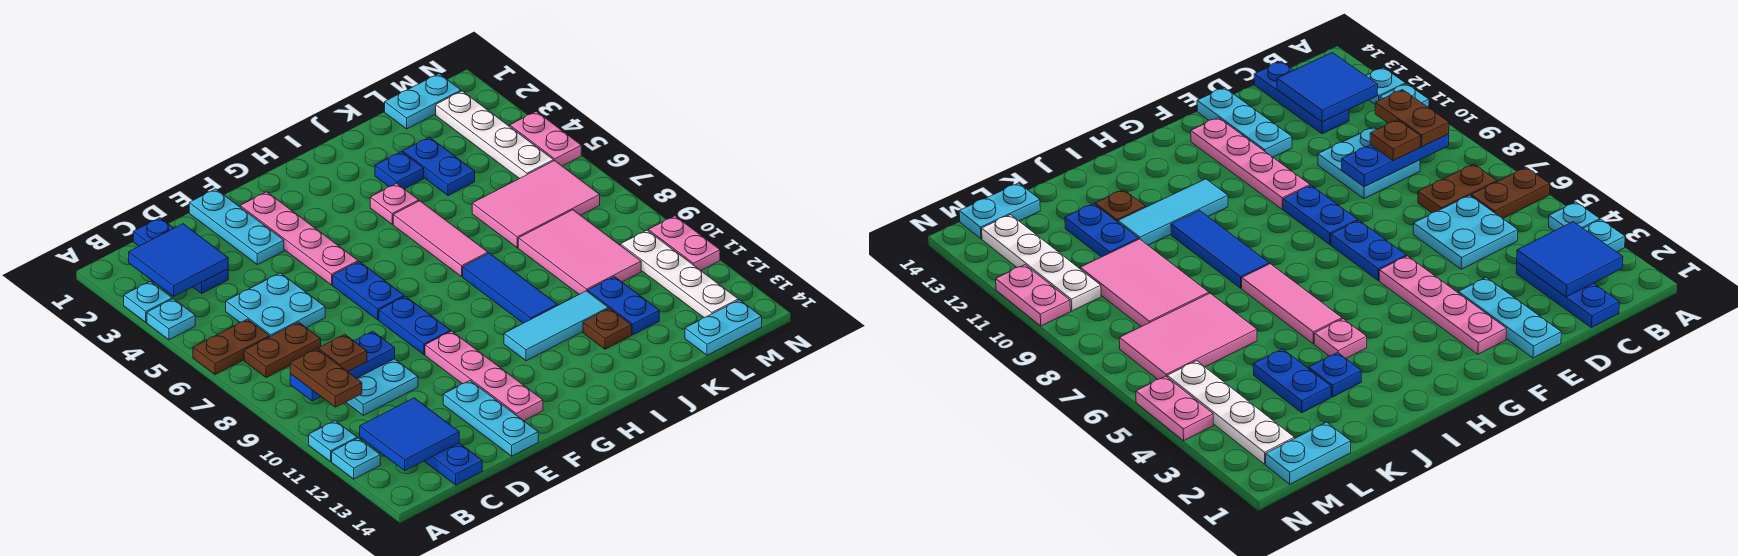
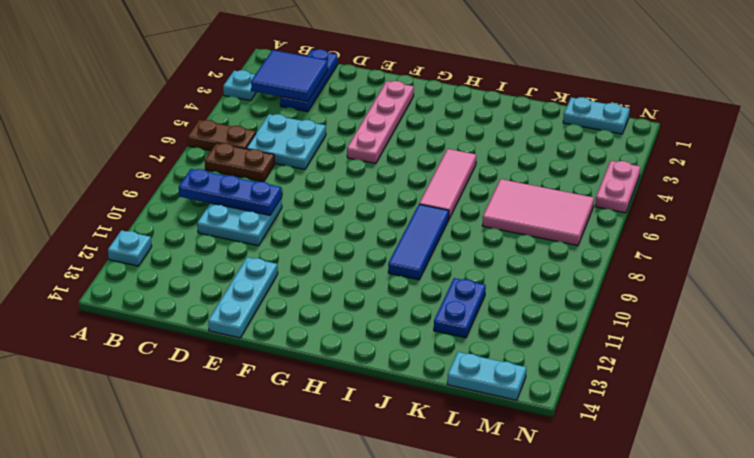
none -> cyan plate A4 level 1
none -> cyan plate A11 level 1
none -> blue plate C12:C14 level 1
none -> cyan plate E1:E3 level 1

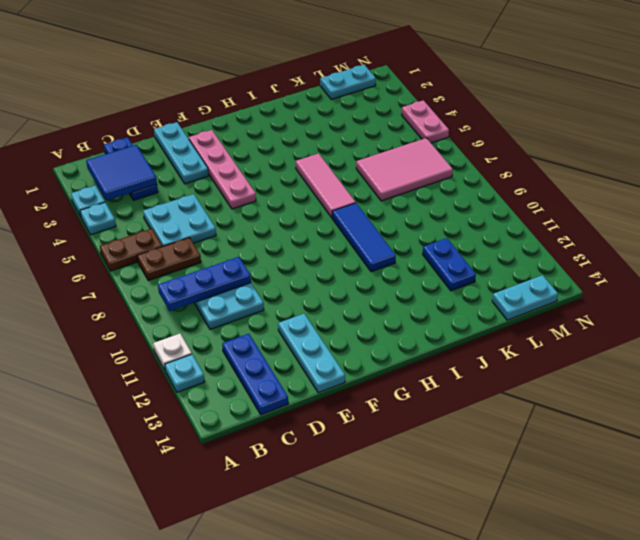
white plate A11 level 1 -> cyan plate A11 level 1
none -> blue plate F6:F7 level 1
none -> blue plate F8:F9 level 1
none -> pink plate F10:F13 level 1
none -> cyan tile H11:J11 level 1

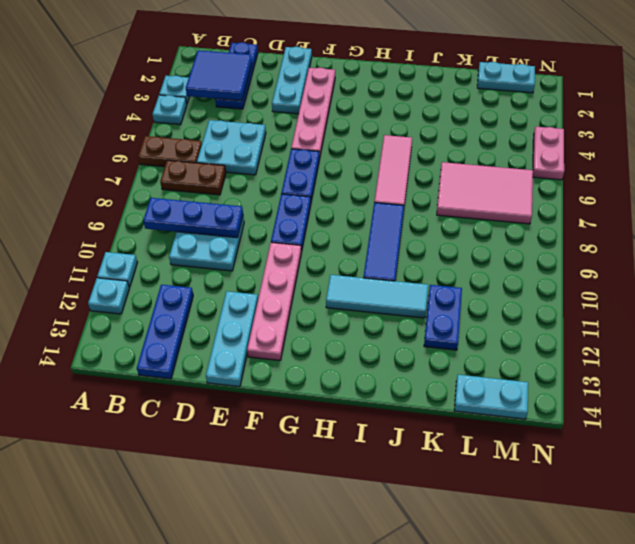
none -> pink plate I4 level 1
none -> blue plate J3 level 1
none -> brown plate J12 level 1
none -> blue plate K3:K4 level 1

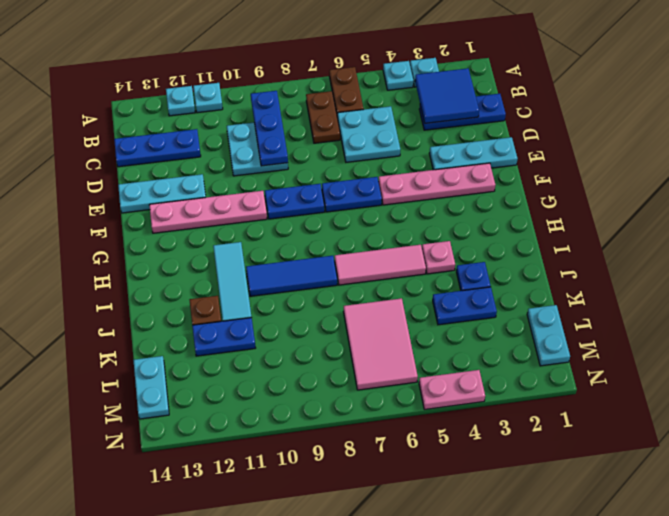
none -> pink tile K8:L10 level 1
none -> white plate M2:M5 level 1
none -> white plate M10:M13 level 1
none -> pink plate N10:N11 level 1

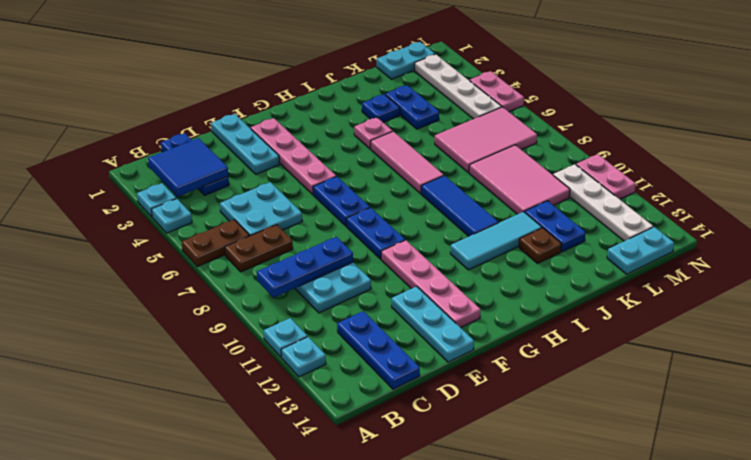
none -> blue tile B12:C13 level 2
none -> brown plate B9:B10 level 3
none -> brown plate C9 level 3

